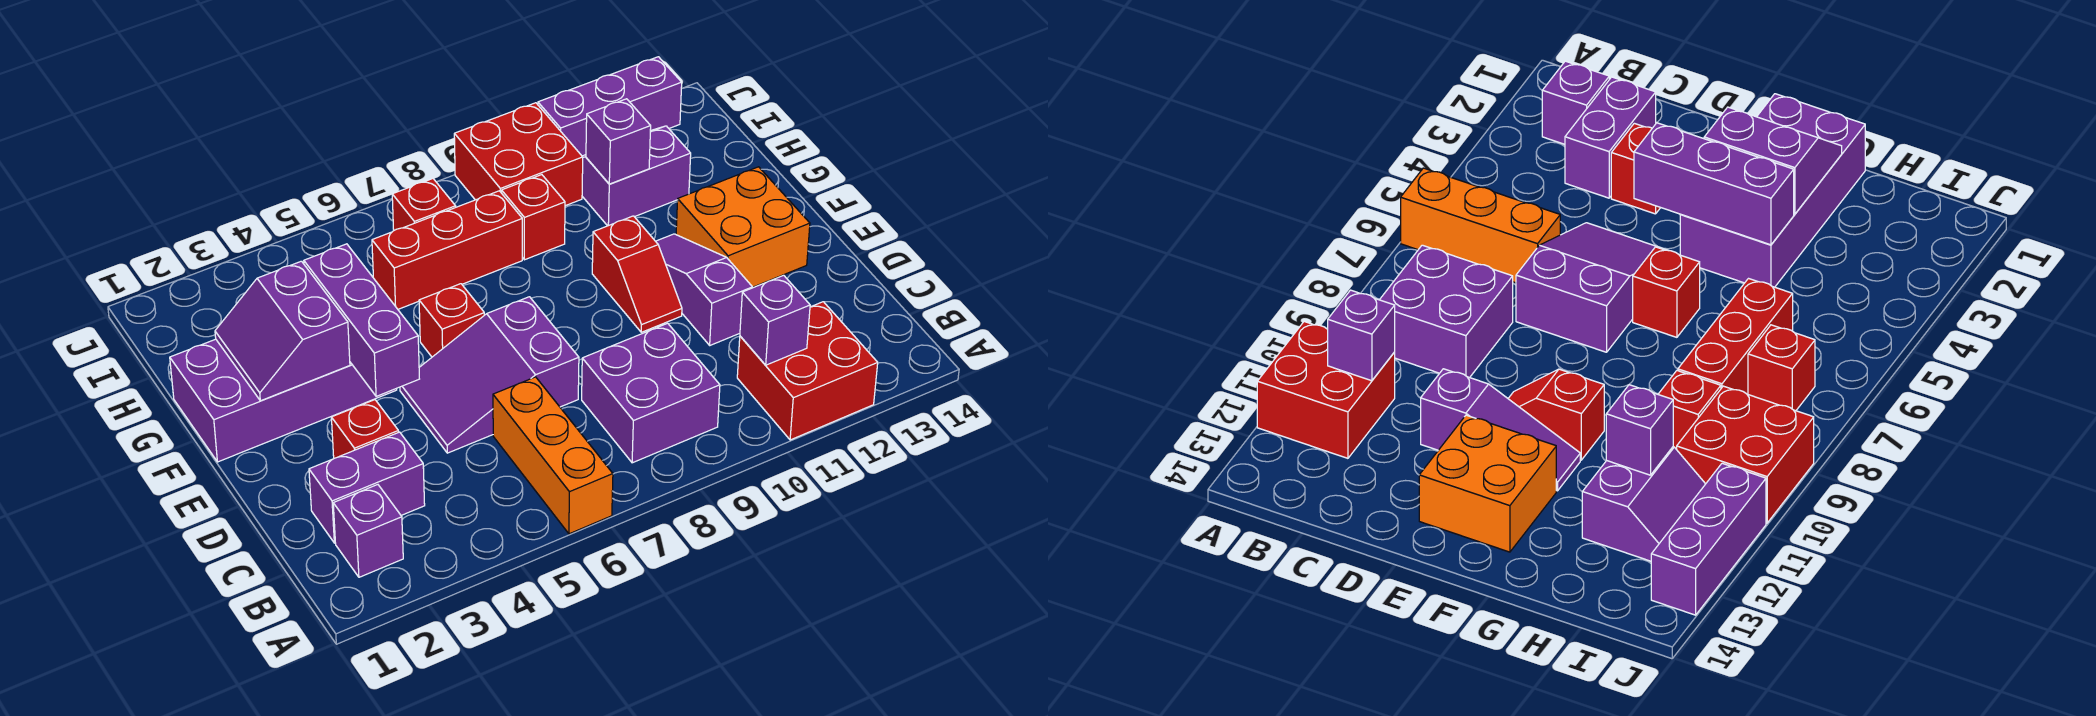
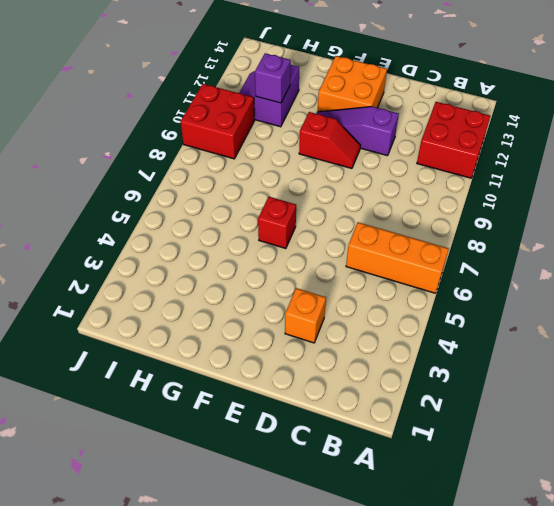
orange brick D3 level 1 -> red brick D3 level 1
none -> purple brick B2 level 1
none -> purple brick B8:C9 level 1
none -> purple brick C2:C3 level 1

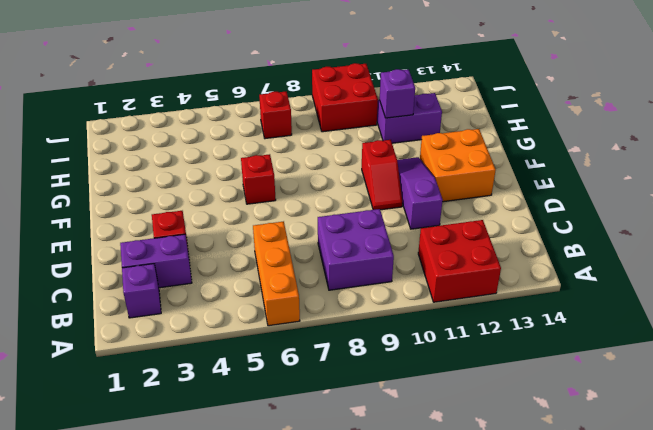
none -> purple slope D5:E7 level 1 top 7
none -> purple brick F1:G4 level 1
none -> red brick H6:H8 level 1

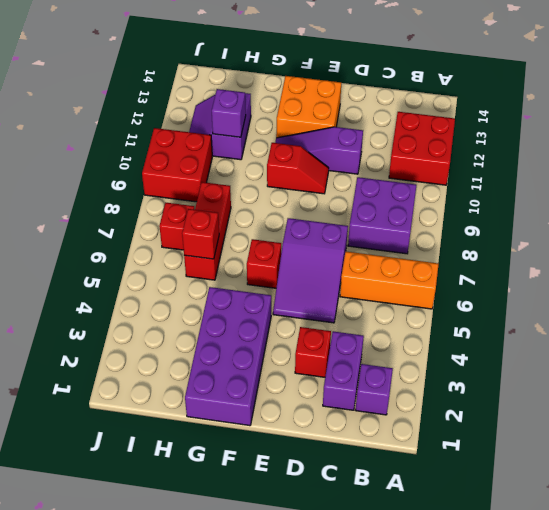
red brick H6 level 2 -> red brick H9 level 1
none -> purple brick J11:J13 level 1
none -> purple brick B11 level 2
none -> purple brick E4:G4 level 2

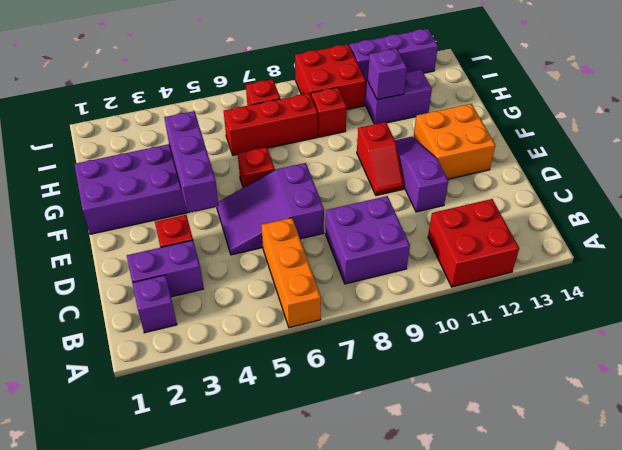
none -> purple brick B11 level 2
none -> purple slope F2:G3 level 2 top 3

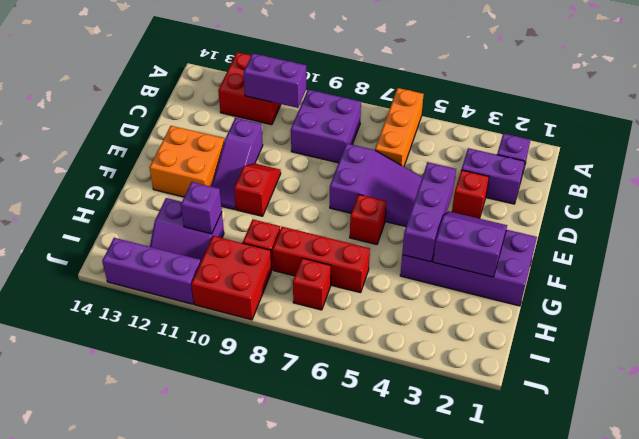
purple brick B10:B11 level 2 -> purple brick B11 level 2
purple slope F2:G3 level 2 top G -> purple slope F2:G3 level 2 top 3

